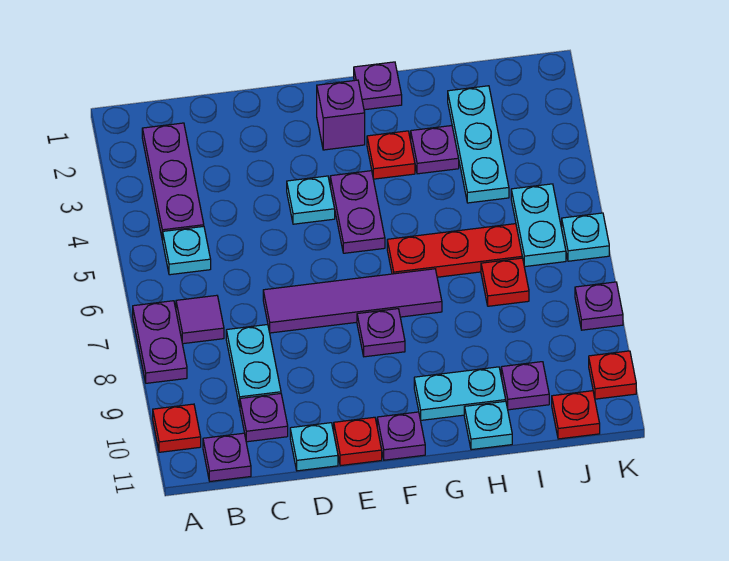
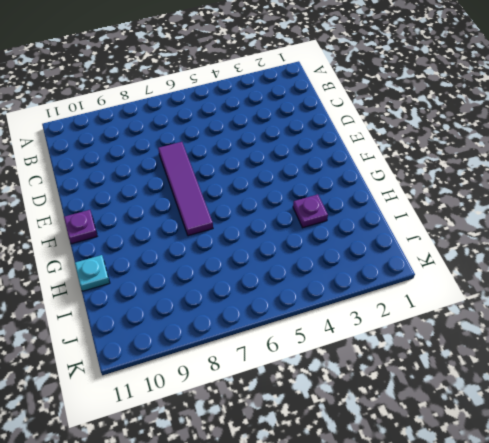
none -> purple plate A7:A8 level 1
none -> red plate A10 level 1
none -> purple plate B2:B4 level 1
none -> cyan plate B5 level 1

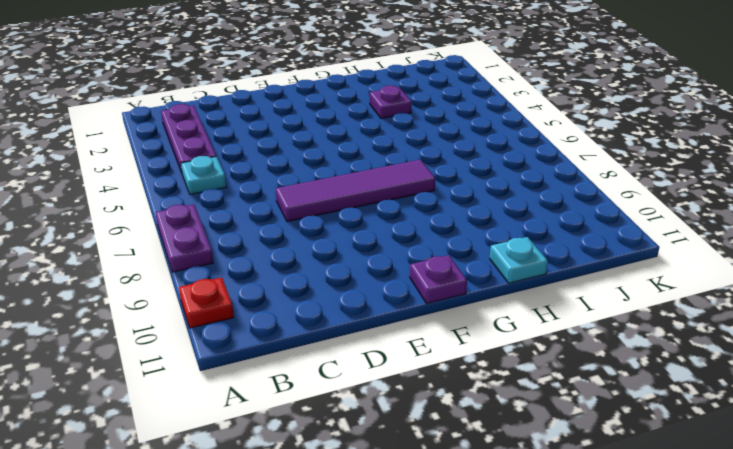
none -> purple tile B7 level 1
none -> purple plate B11 level 1
none -> cyan plate C8:C9 level 1
none -> purple plate C10 level 1

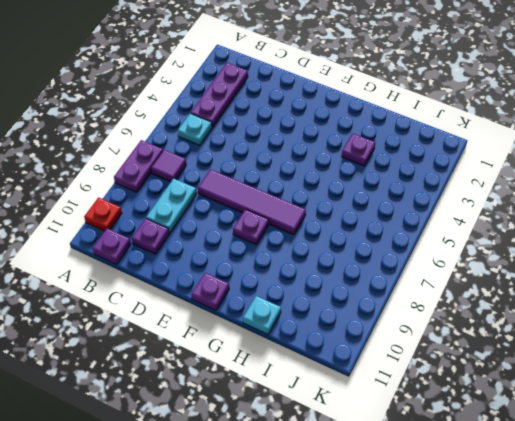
none -> cyan plate D11 level 1
none -> cyan plate E4 level 1
none -> red plate E11 level 1
none -> purple brick F2 level 1

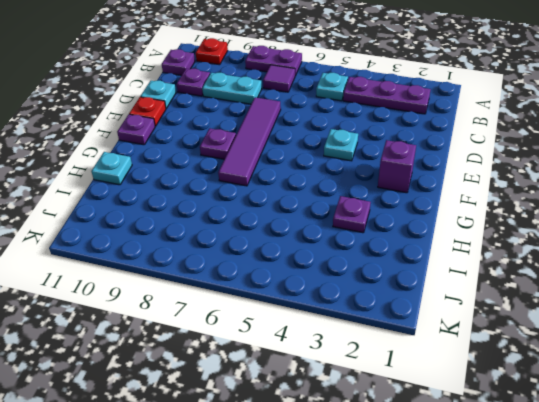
none -> purple plate F4:F5 level 1
none -> purple plate G1 level 1
none -> red plate G3 level 1
none -> red plate G6:I6 level 1

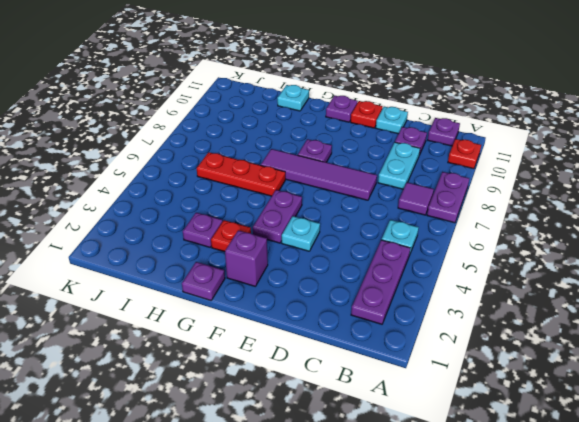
none -> cyan plate G10:H10 level 1
none -> cyan plate I2:I4 level 1
none -> red plate I7 level 1
none -> purple plate I10 level 1

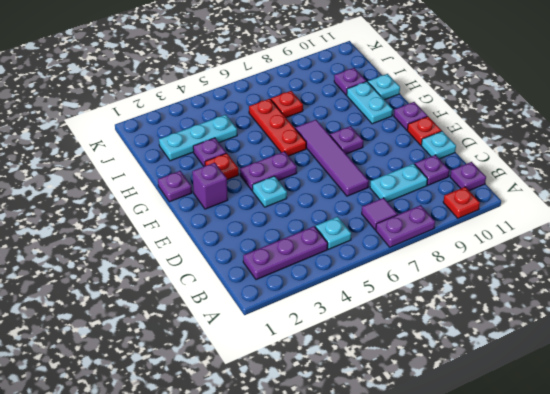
none -> cyan plate J5:J6 level 1
none -> red plate J11 level 1
none -> cyan plate K6 level 1
none -> purple plate K8 level 1

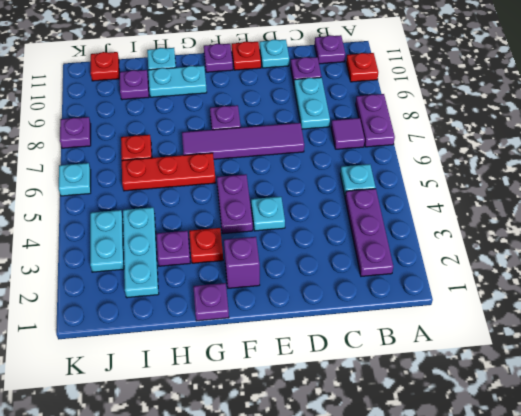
cyan plate J3:J4 level 1 -> cyan plate J5:J6 level 1
none -> red plate K10 level 1

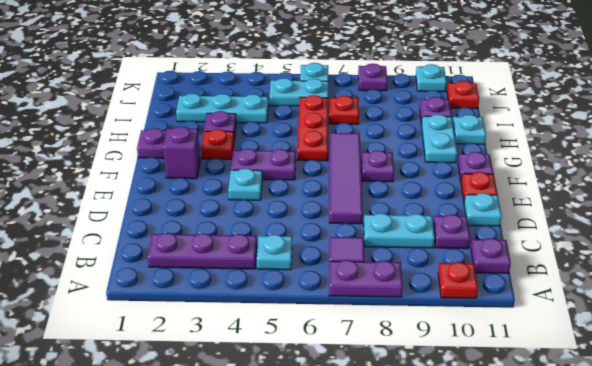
cyan plate K10 level 1 -> red plate K10 level 1

